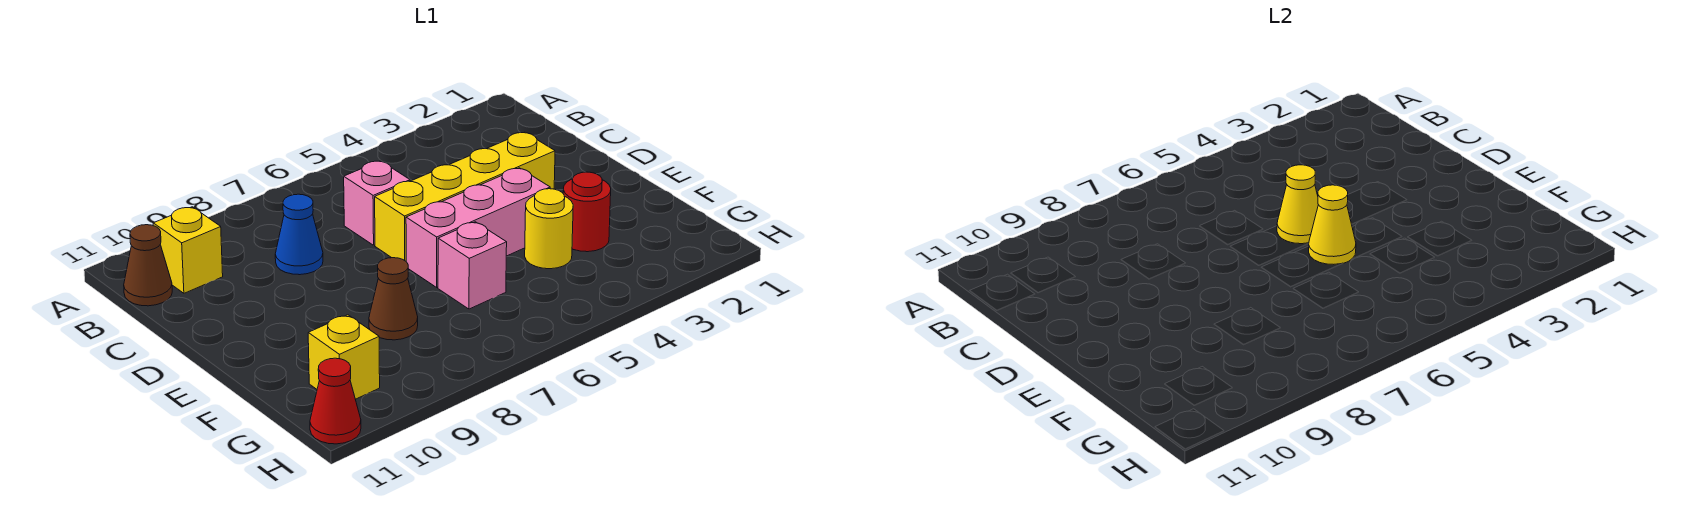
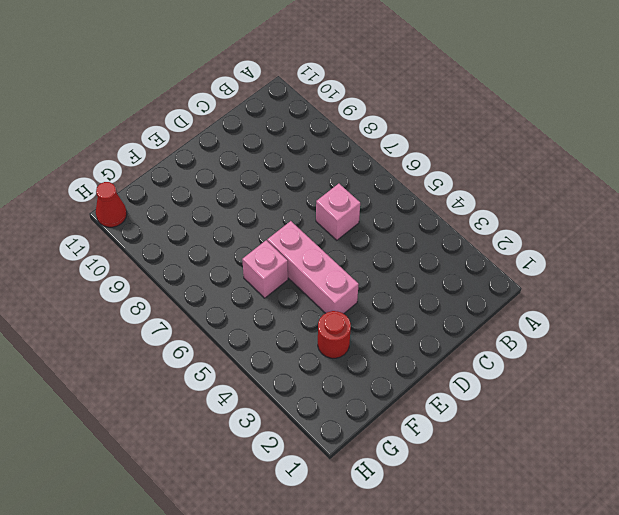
none -> yellow brick B10 level 1
none -> brown cone B11 level 1
none -> blue cone C8 level 1

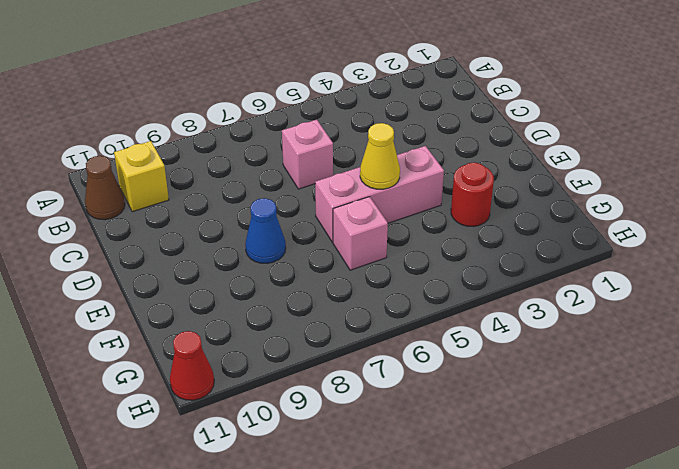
blue cone E8 level 1 -> blue cone C8 level 1
none -> yellow brick D3:D6 level 1
none -> yellow round brick F4 level 1
none -> brown cone F8 level 1

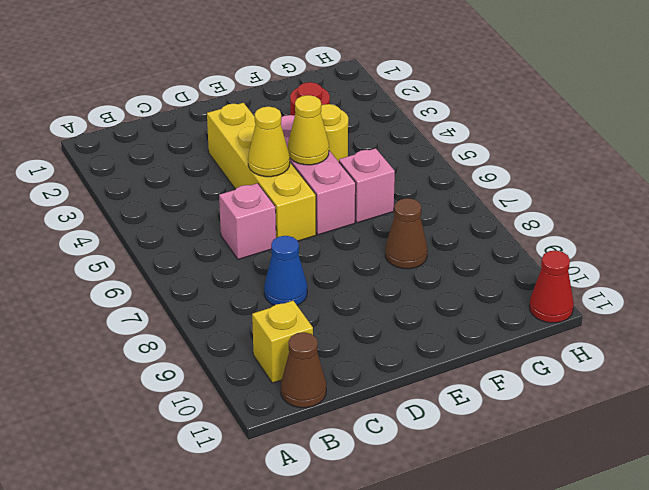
none -> yellow brick G10 level 1

